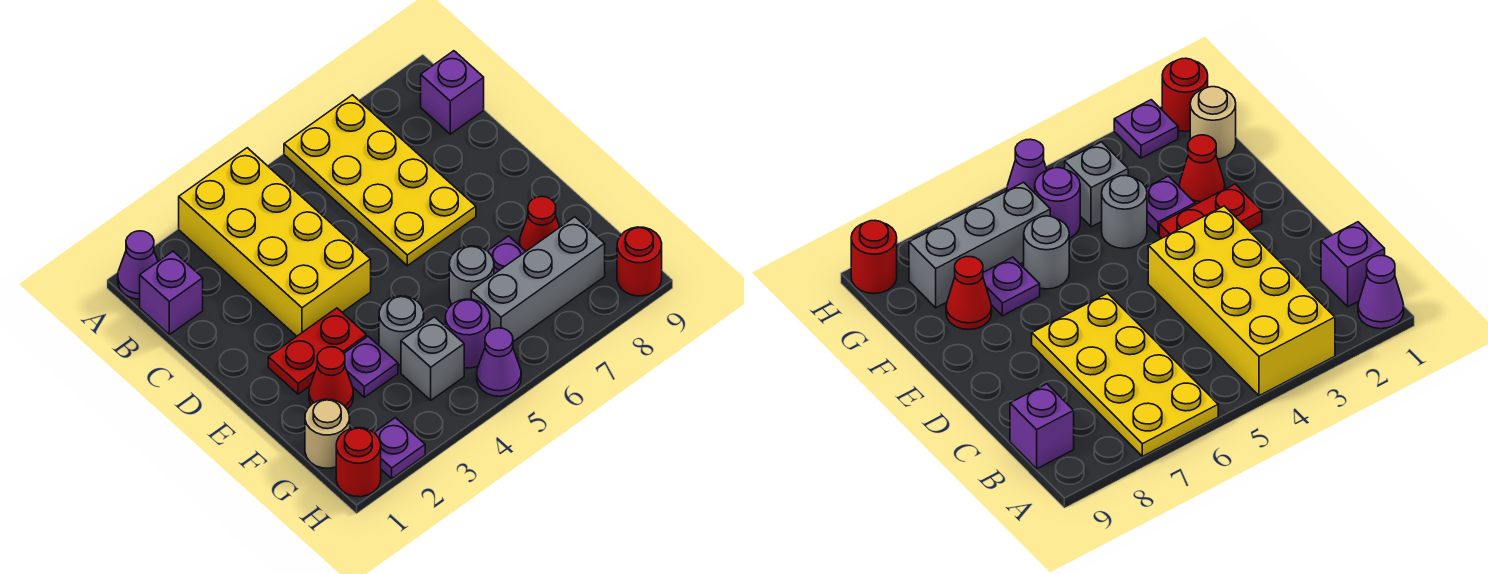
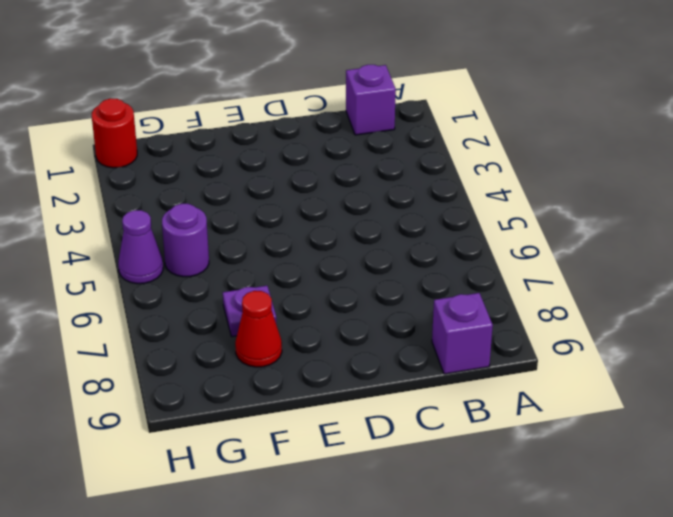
none -> purple cone A1 level 1
none -> yellow brick A3:D4 level 1
none -> yellow plate A6:D7 level 1

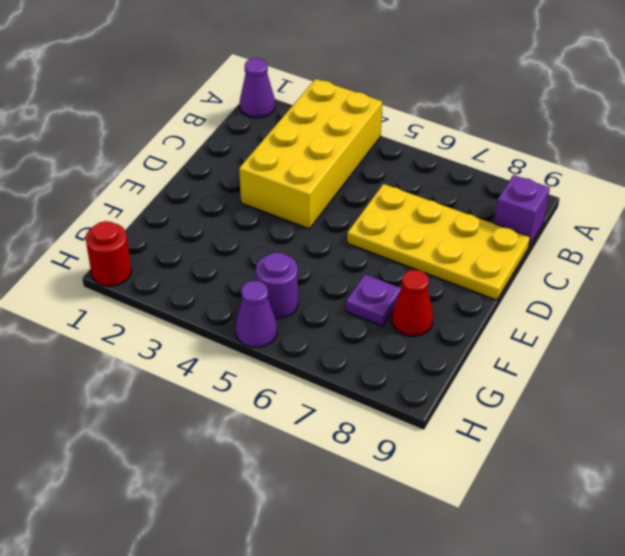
yellow plate C6:D9 level 1 -> yellow plate A6:D7 level 1
none -> purple brick B1 level 1
none -> red plate E2:E3 level 1
none -> red cone F2 level 1

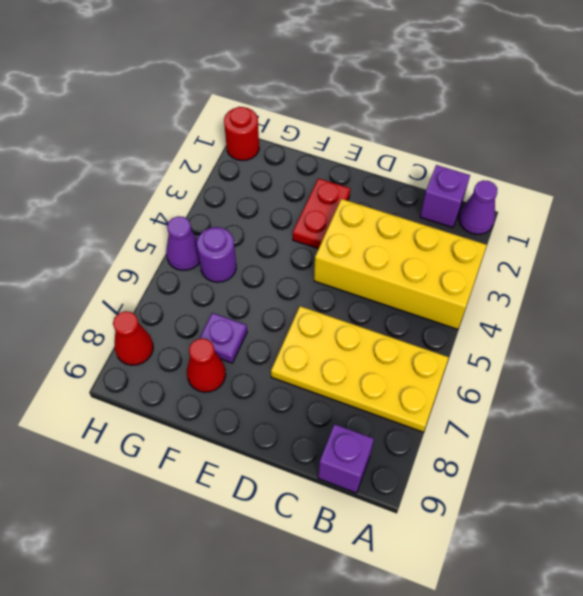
red cone H8 level 1 -> red cone F2 level 1
none -> purple plate F3 level 1
none -> grey round brick F4 level 1
none -> grey round brick F6 level 1

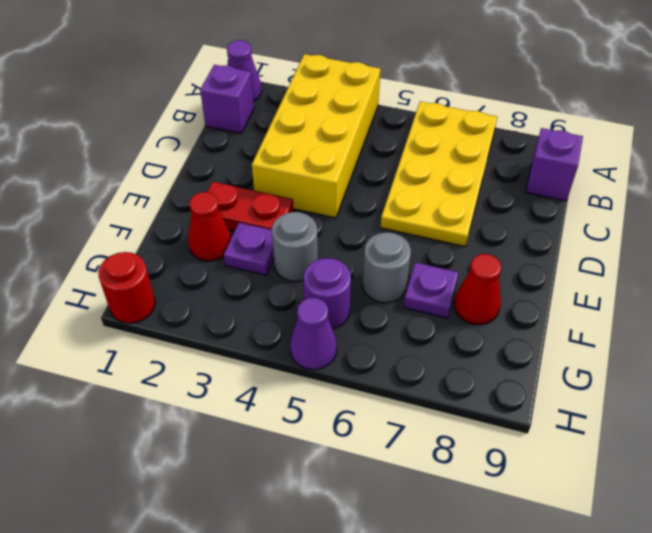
none -> tan round brick G1 level 1
none -> grey brick G4 level 1
none -> grey brick G6:G8 level 1

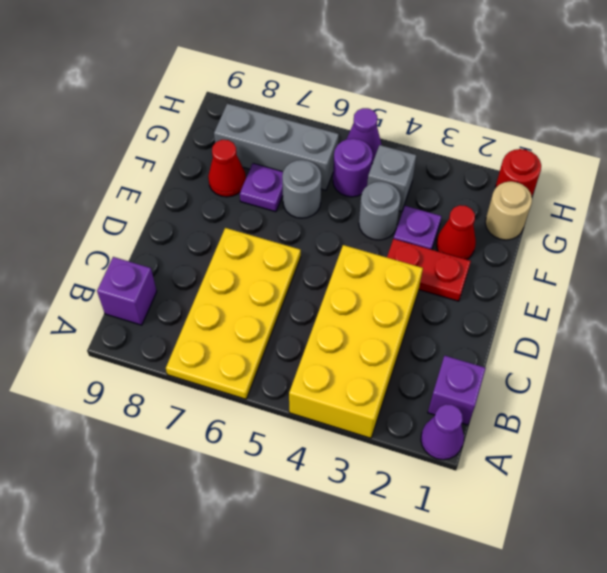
none -> purple plate H2 level 1
none -> red round brick H9 level 1

